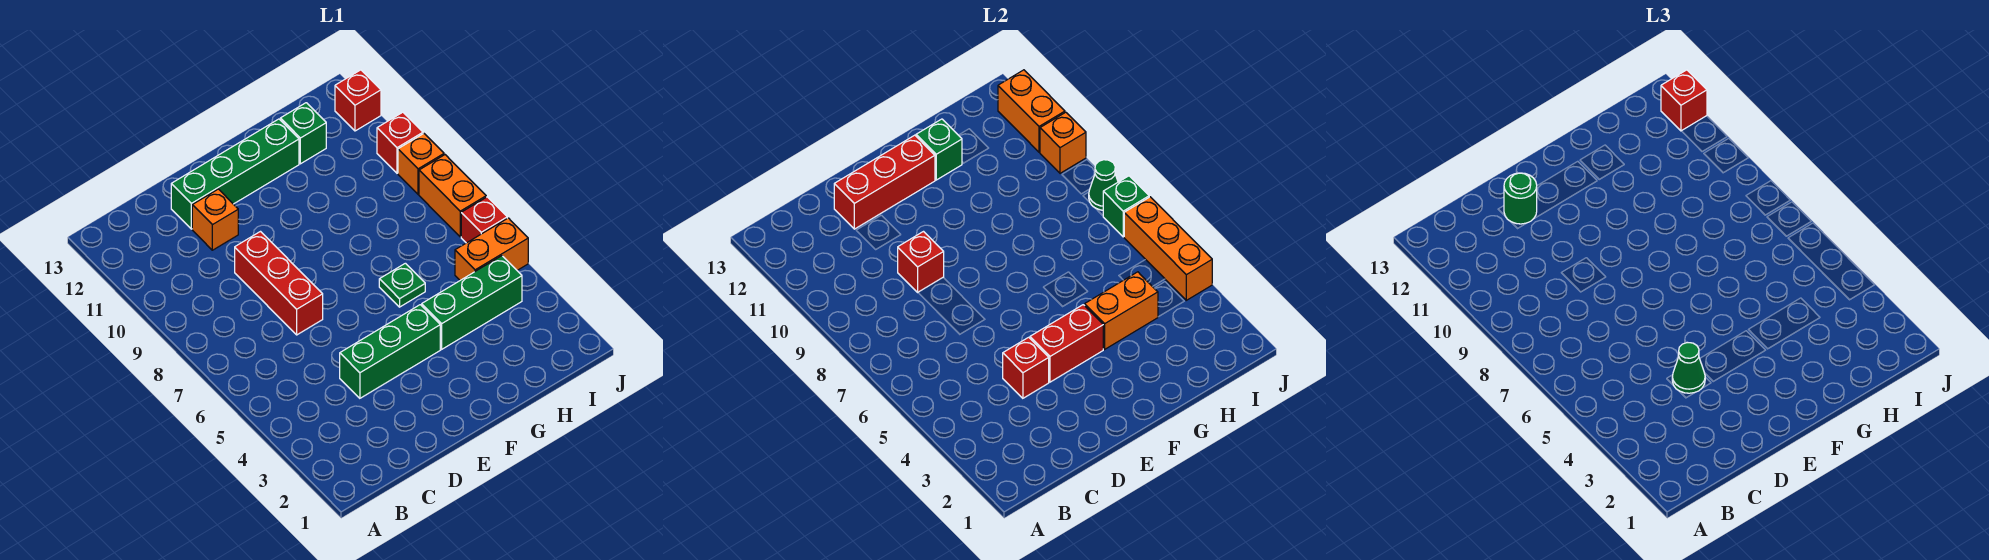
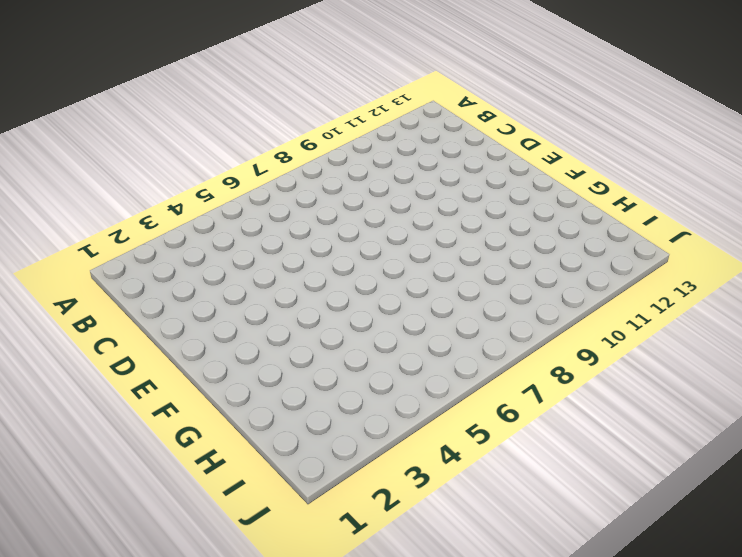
none -> green brick D4:F4 level 1
none -> red brick D7:D9 level 1
none -> orange brick D11 level 1

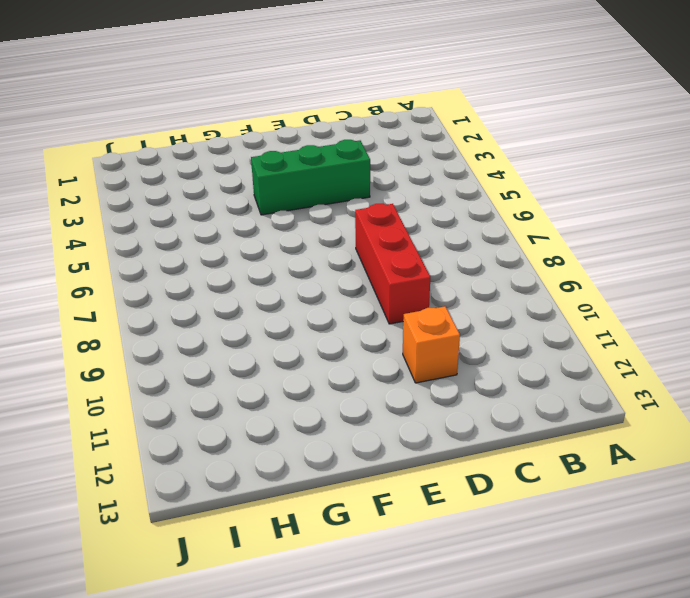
none -> green brick D12:G12 level 1
none -> green brick G4:I4 level 1
none -> green plate G6 level 1

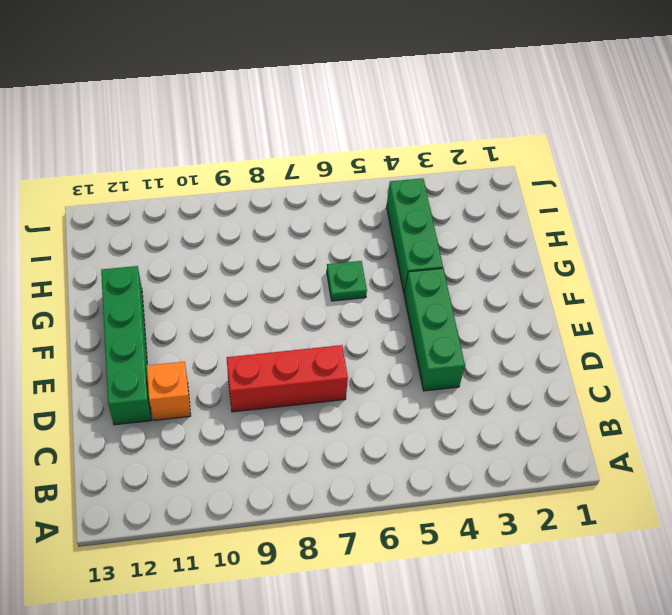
none -> green brick H12 level 1
none -> orange brick I5:J5 level 1
none -> red brick J6 level 1

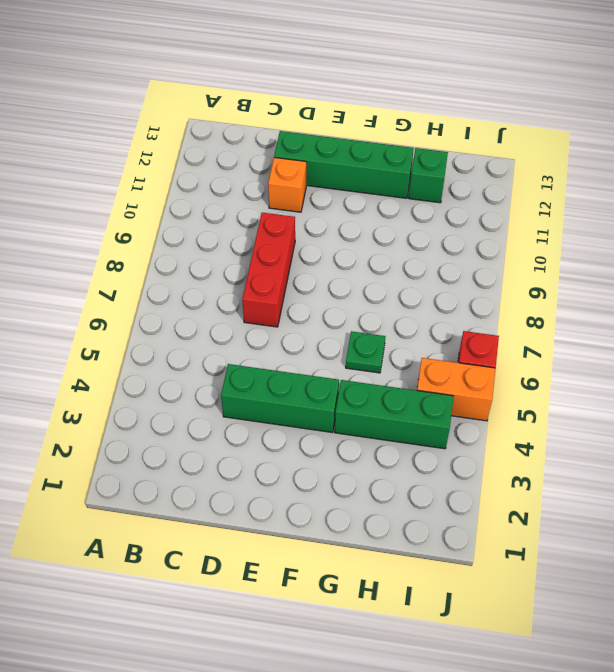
none -> orange brick J7:J8 level 1
none -> orange brick J9 level 1
none -> red brick J10 level 1

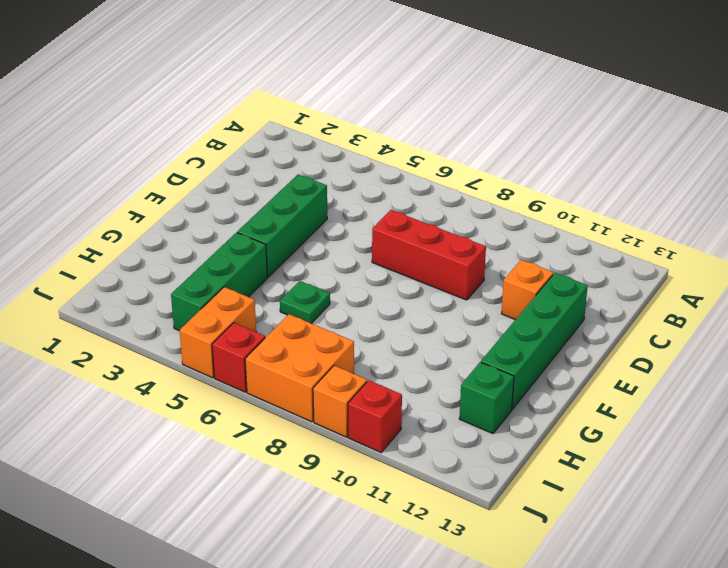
orange brick I7:J8 level 1 -> orange brick J7:J8 level 1
none -> red brick J12 level 1
none -> red brick D4 level 2
none -> red brick D9 level 2

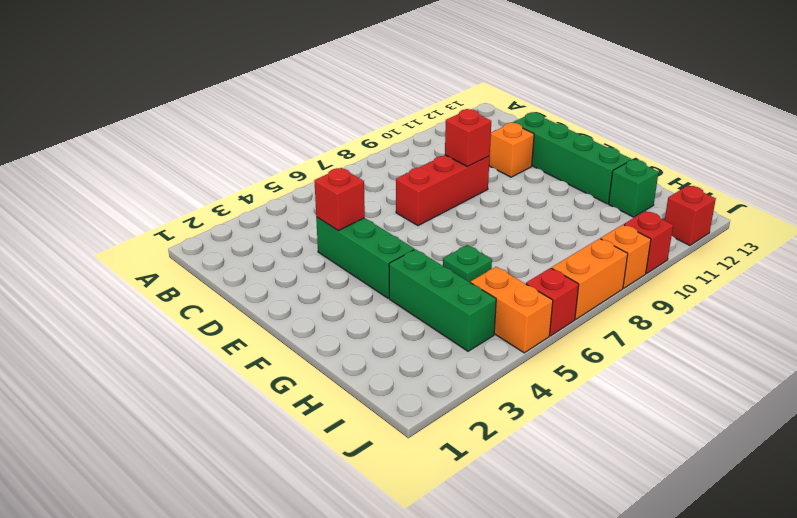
none -> red brick D12:F12 level 2
none -> red brick E4:F4 level 2
none -> orange brick G4:H4 level 2

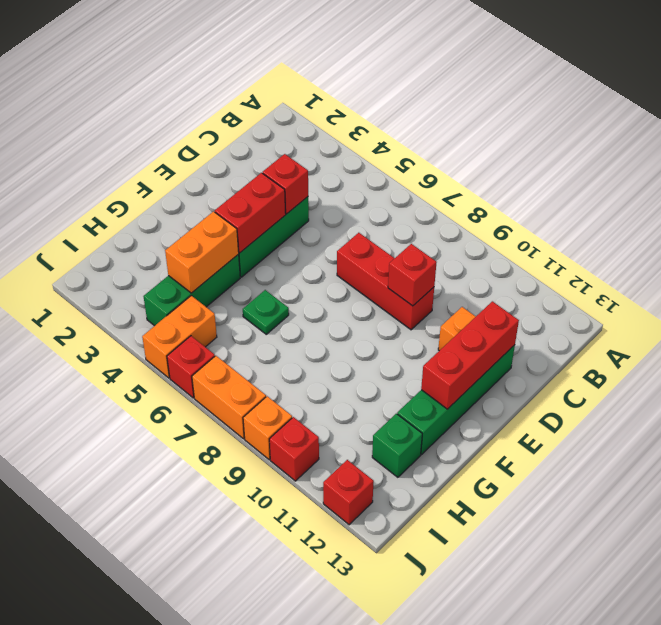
none -> green brick G12 level 2
none -> orange brick J4:J6 level 2
none -> green brick J7 level 2

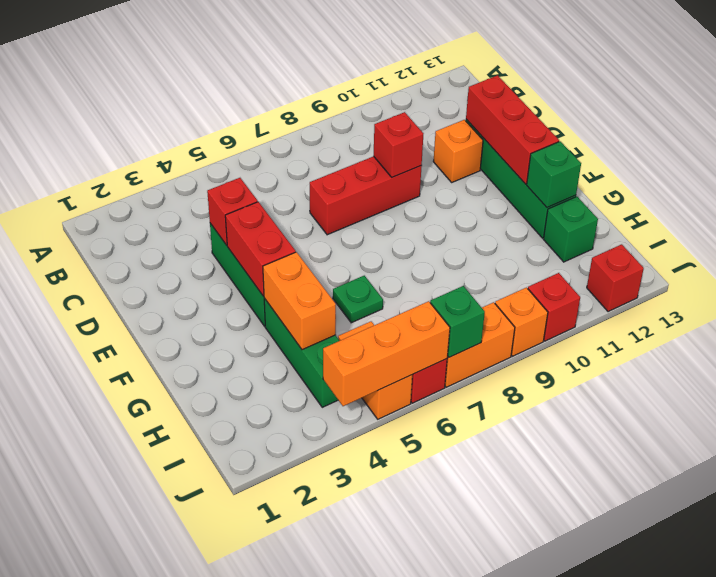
none -> green cone J8 level 2
none -> orange brick J10 level 2
none -> orange brick J11:J12 level 2

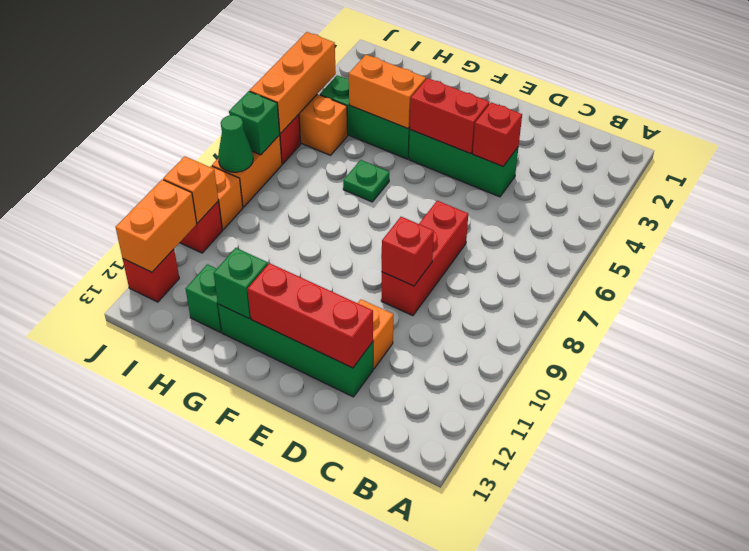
none -> green cone D4 level 3
none -> green round brick D12 level 3
none -> red brick J12 level 3

